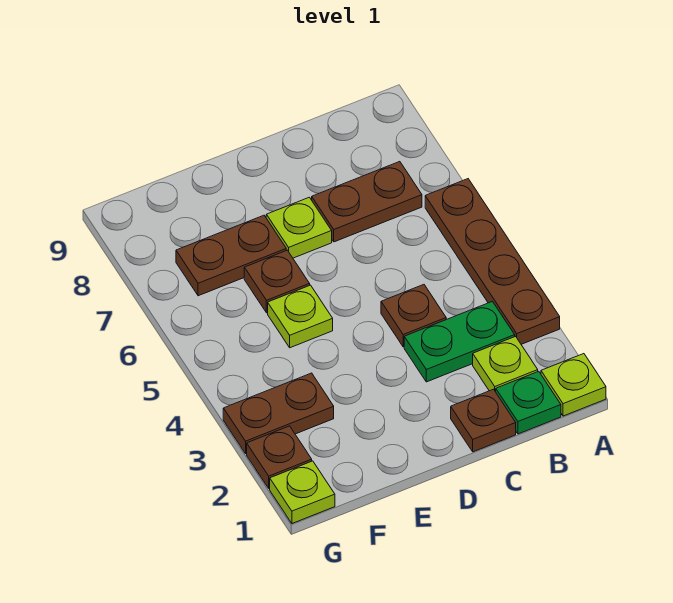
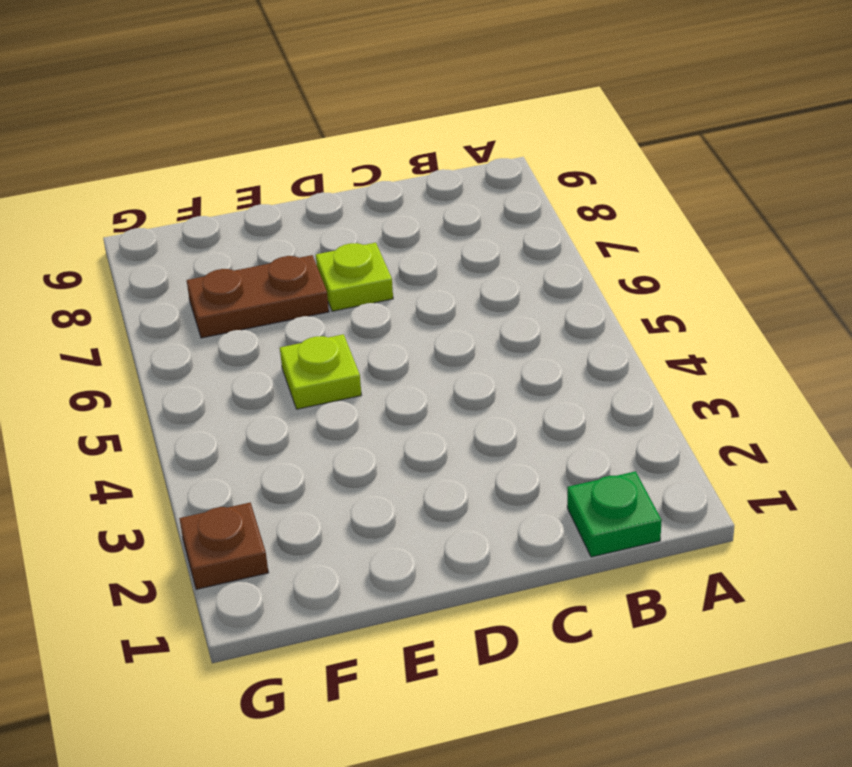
none -> lime plate A1 level 1
none -> brown plate A3:A6 level 1
none -> lime plate B2 level 1

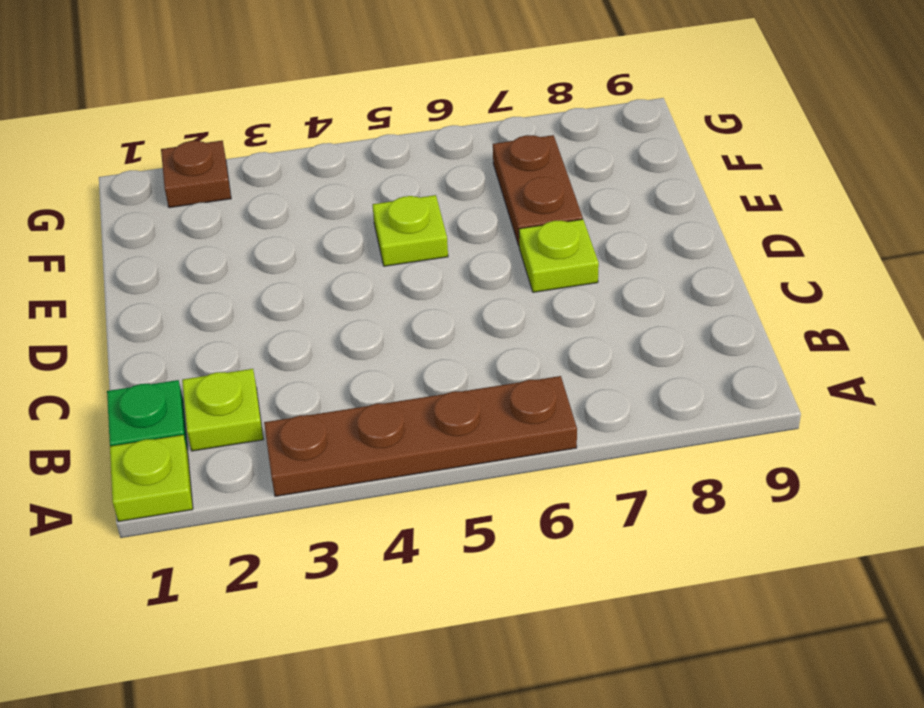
none -> green plate B3:C3 level 1
none -> brown plate B7:C7 level 1
none -> brown plate C1 level 1

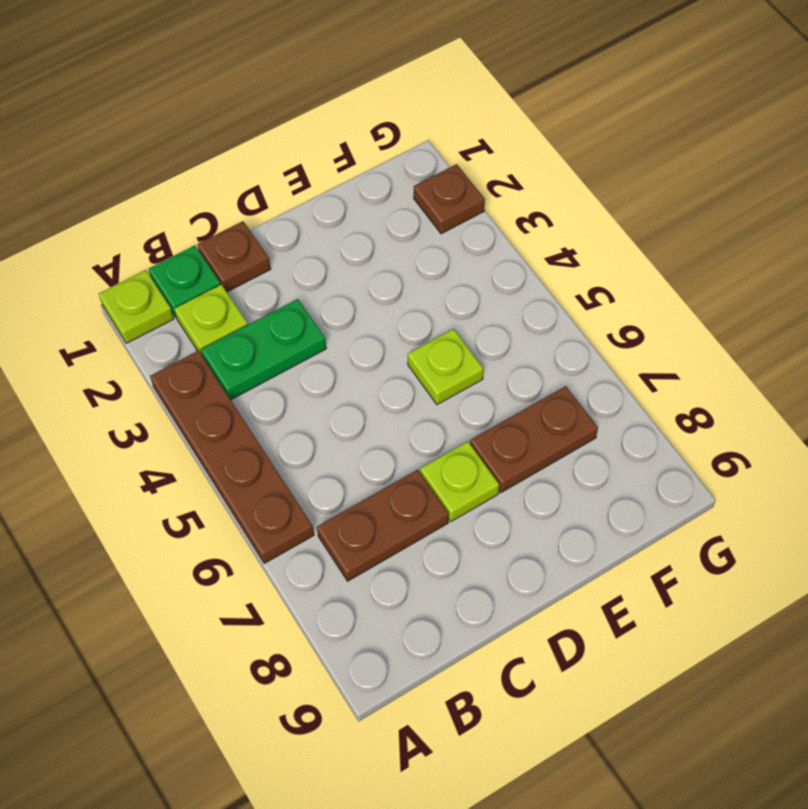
none -> brown plate C4 level 1
none -> brown plate E6 level 1
none -> brown plate F3:G3 level 1

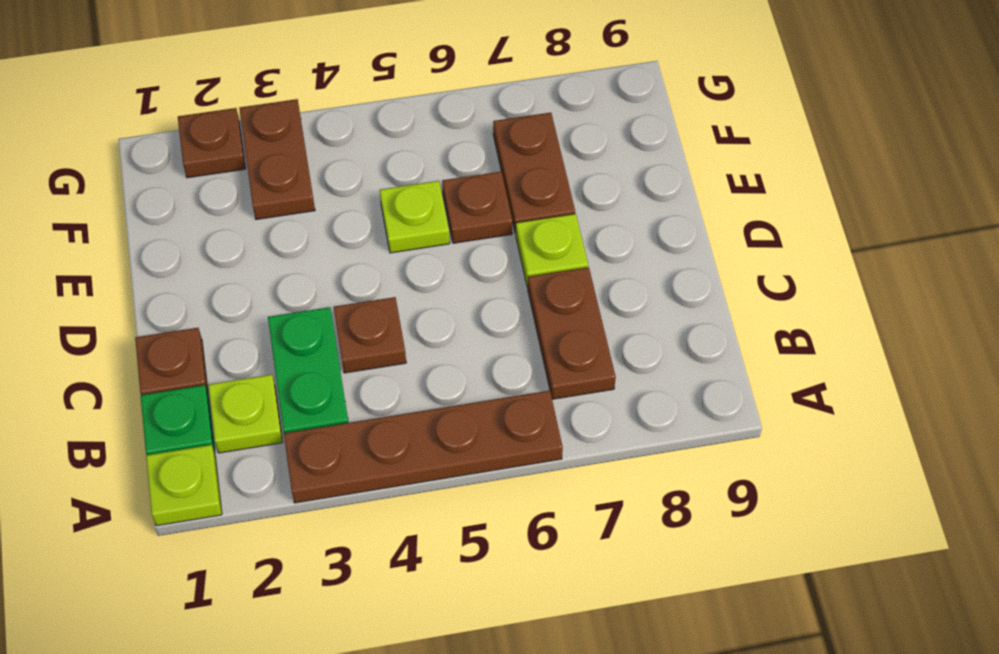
none -> lime plate G1 level 1

